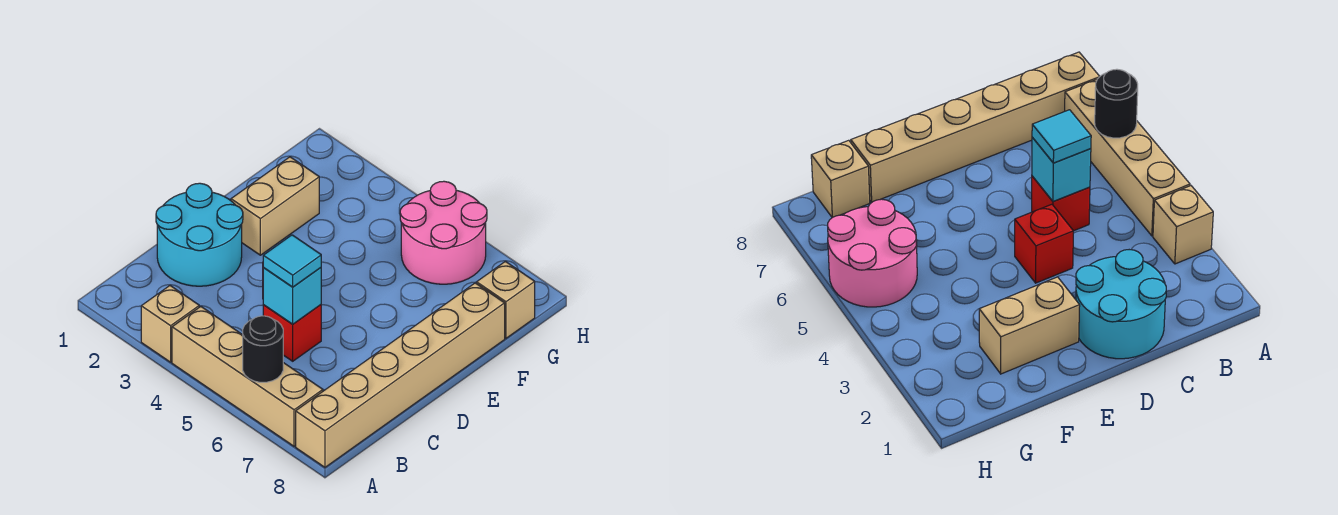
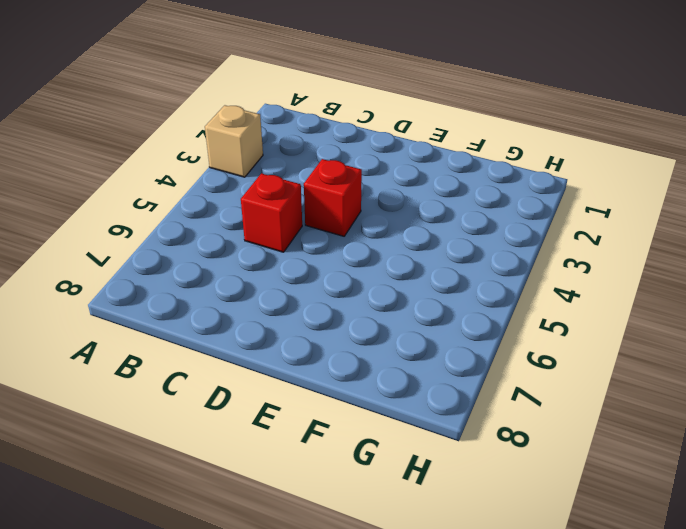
none -> tan brick A4:A7 level 1
none -> tan brick A8:F8 level 1
none -> cyan round brick C1:D2 level 1

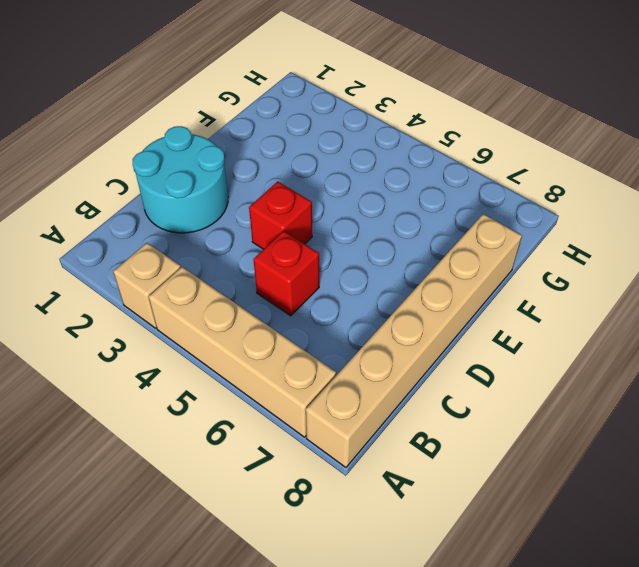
none -> tan brick E2:F2 level 1
none -> pink round brick G5:H6 level 1
none -> tan brick G8 level 1

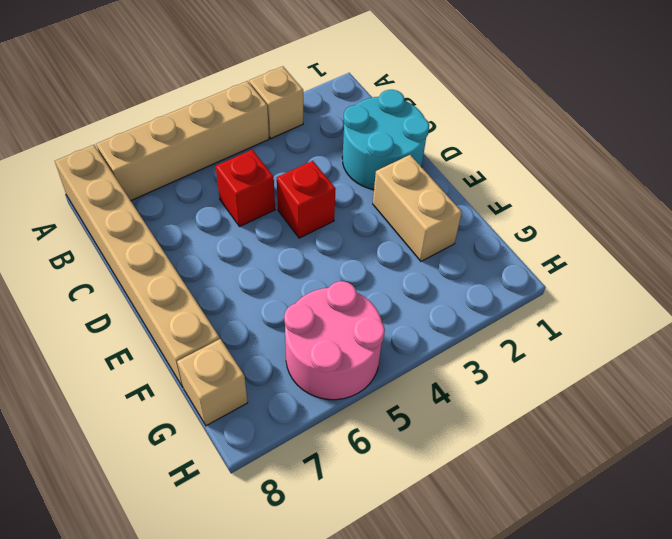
none -> black round brick A6 level 2
none -> cyan brick C5 level 2
none -> cyan tile C5 level 3

